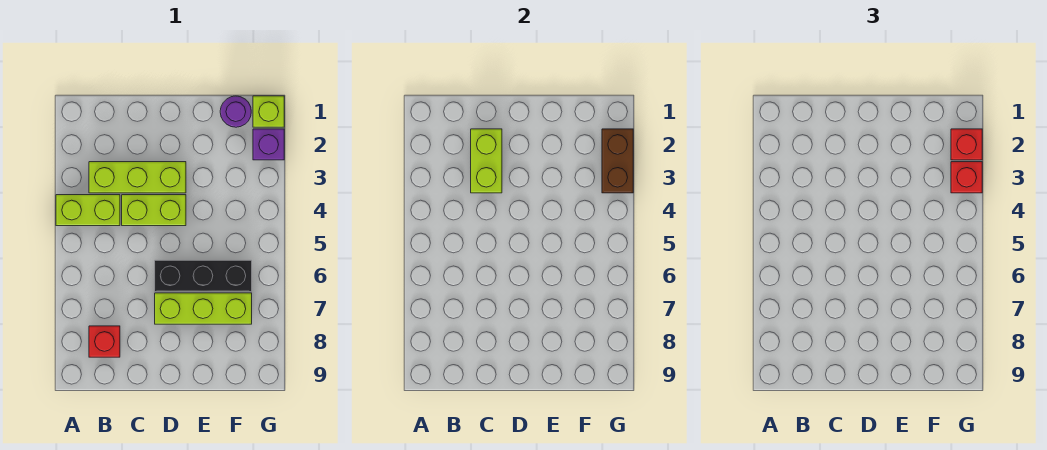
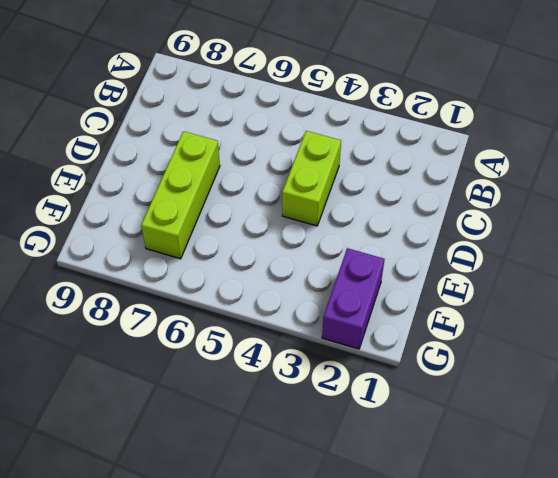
purple brick F2:G2 level 1 -> purple brick G2 level 1
none -> lime brick A4:B4 level 1
none -> lime brick B3:D3 level 1
none -> red brick B8 level 1

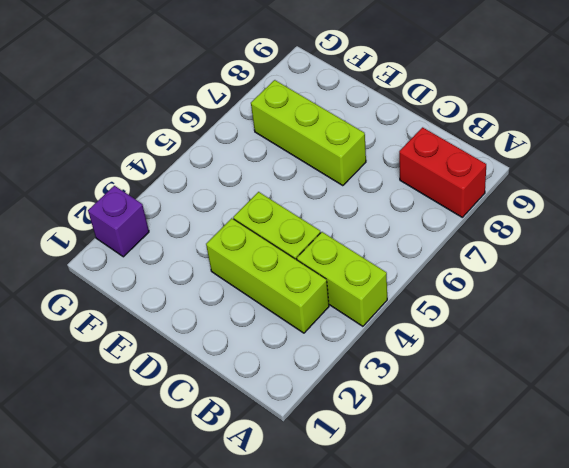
red brick A8:B8 level 1 -> red brick B8 level 1
none -> black brick D6:F6 level 1
none -> purple round brick F1 level 1
none -> lime brick G1 level 1

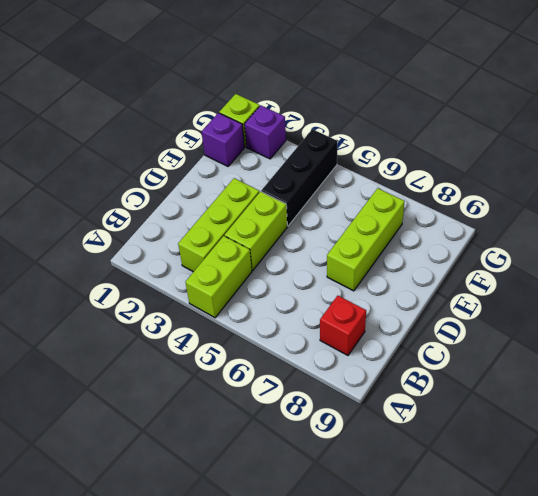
black brick E4:G4 level 1 -> black brick D6:F6 level 1
purple brick F1 level 1 -> purple round brick F1 level 1
none -> lime brick C2:C3 level 2
none -> brown brick G2:G3 level 2
none -> red brick G2 level 3

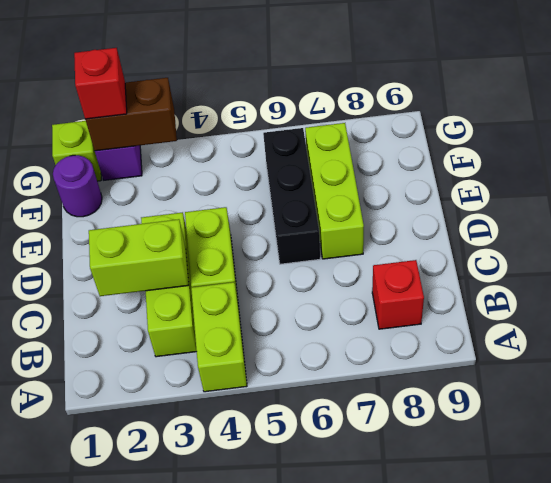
none -> red brick G3 level 3

